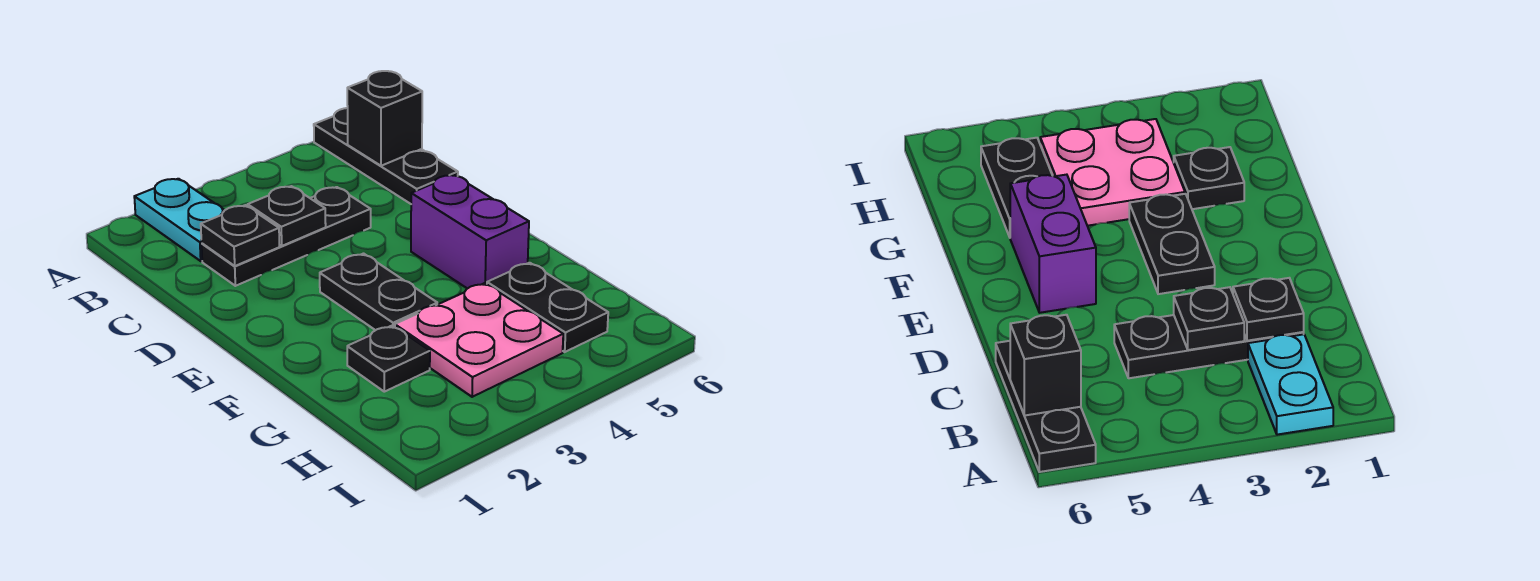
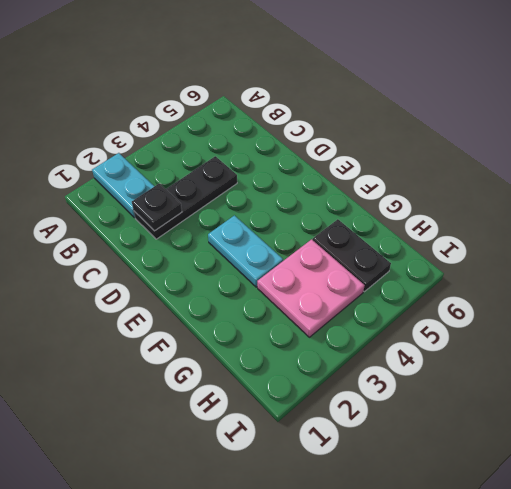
cyan plate E3:F3 level 1 -> black plate E3:F3 level 1
none -> black plate A6:C6 level 1
none -> purple brick E5:F5 level 1

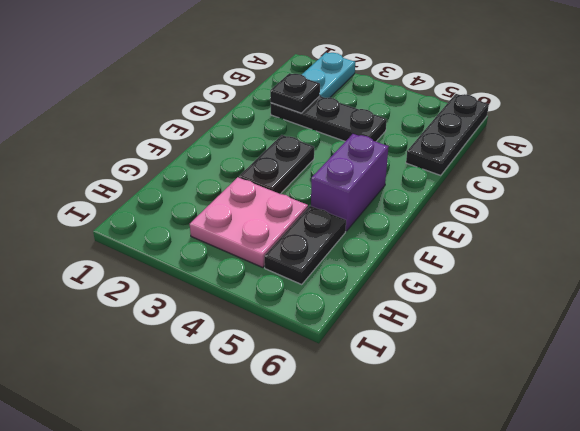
none -> black plate G2 level 1
none -> black brick B6 level 2

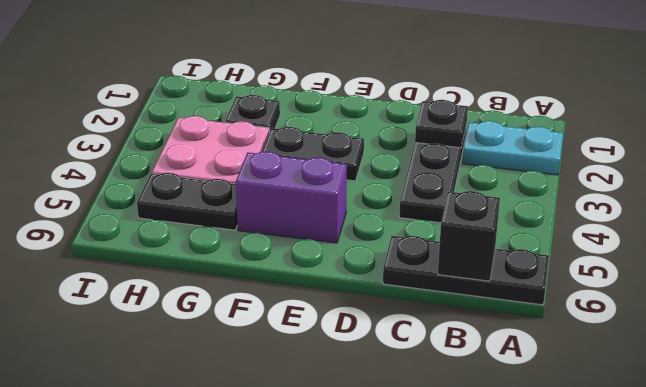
none -> black plate C3 level 2

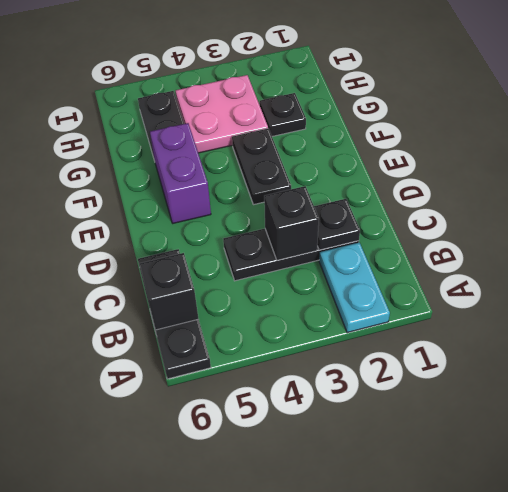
black brick C3 level 2 -> black plate C3 level 2

